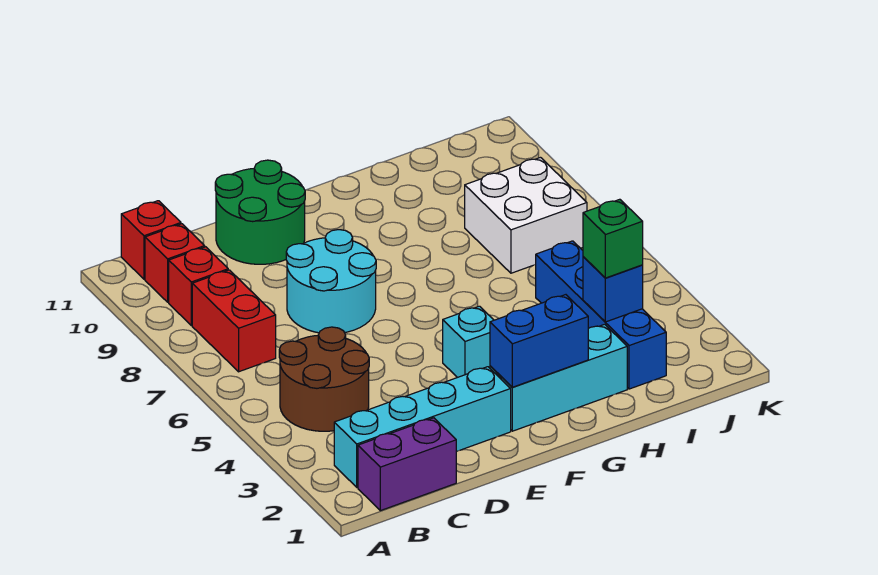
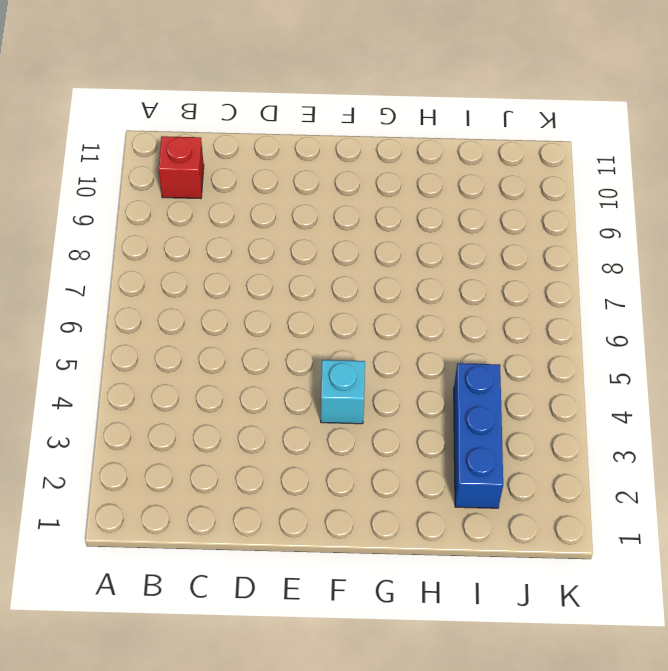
blue brick I2:I4 level 1 -> blue brick I2:I5 level 1
none -> purple brick B1:C1 level 1
none -> cyan brick B2:E2 level 1
none -> brown round brick B4:C5 level 1

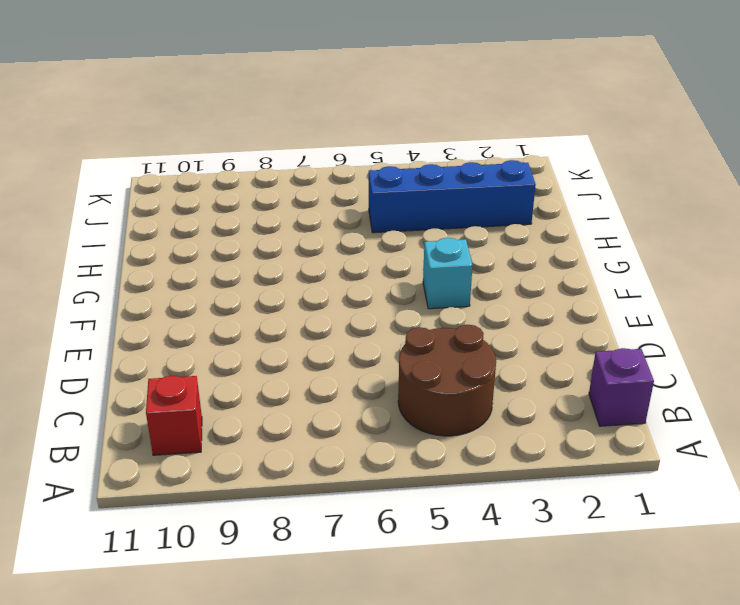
purple brick B1 level 1 -> purple brick B1:C1 level 1
none -> cyan brick B2:E2 level 1
none -> red brick B7:B8 level 1
none -> red brick B9 level 1

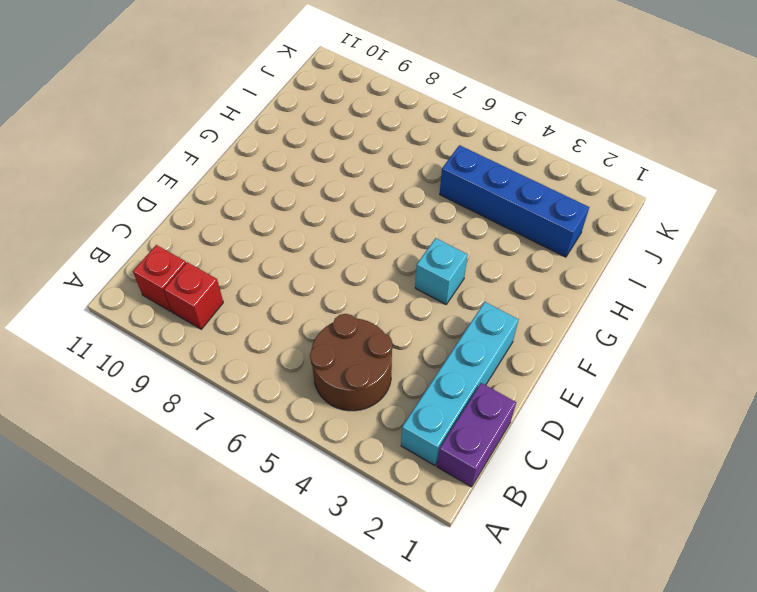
none -> red brick B7:B8 level 1
none -> red brick B11 level 1
none -> cyan round brick D7:E8 level 1

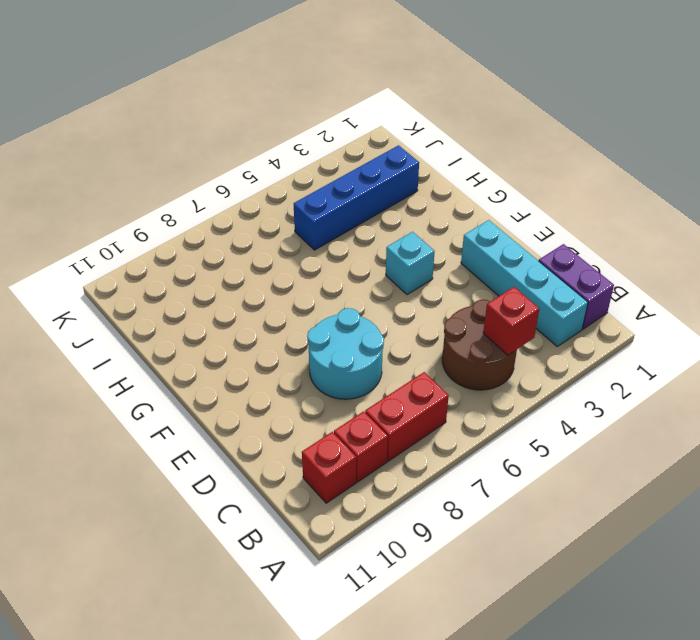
red brick B4 level 2 -> red brick B11 level 1
none -> green round brick D10:E11 level 1
none -> cyan brick F2:H2 level 1
none -> white brick I7:J8 level 1

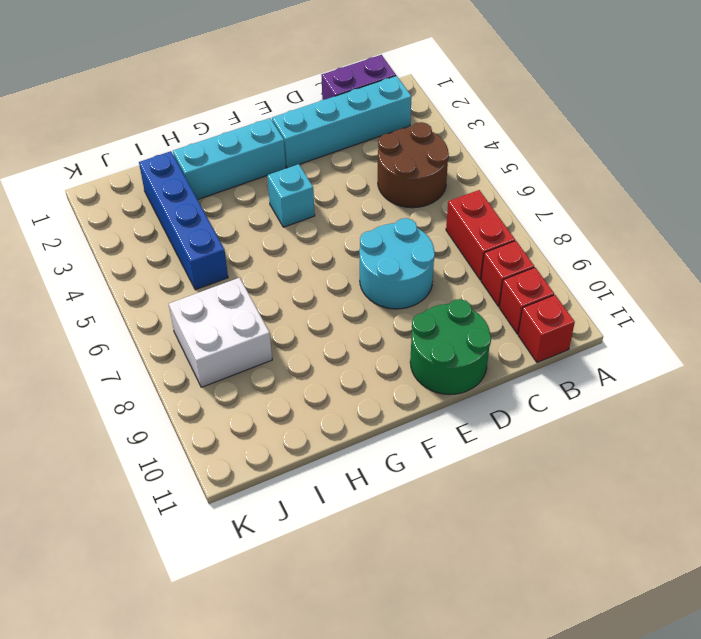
none -> blue brick F2:G2 level 2
none -> blue brick I3 level 2
none -> green brick I3 level 3

